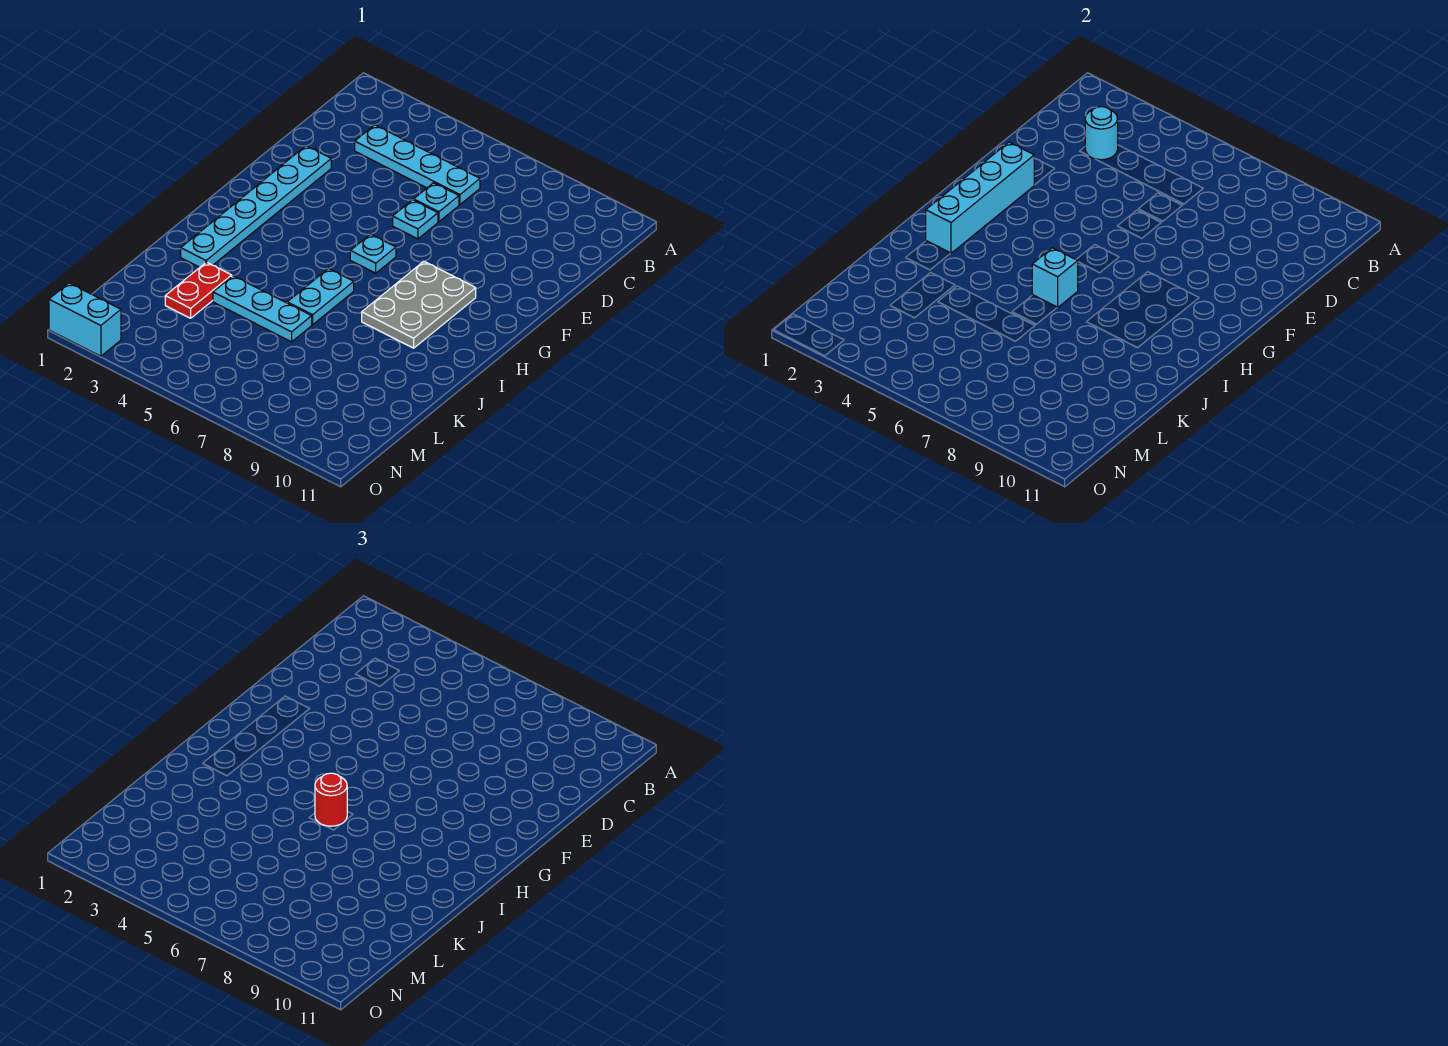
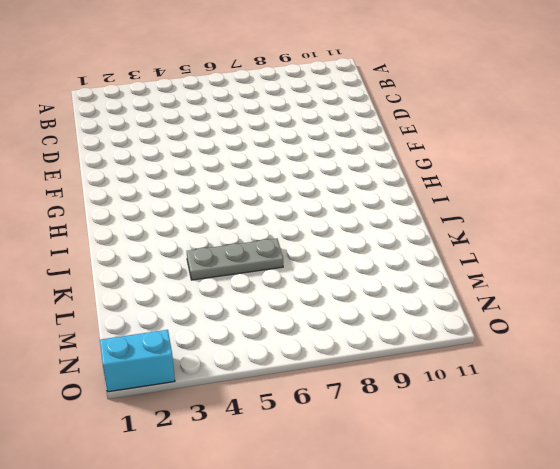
grey plate K4:K6 level 1 -> cyan plate K4:K6 level 1
none -> cyan plate C3:C6 level 1
none -> cyan plate D6 level 1
none -> cyan plate E2:J2 level 1

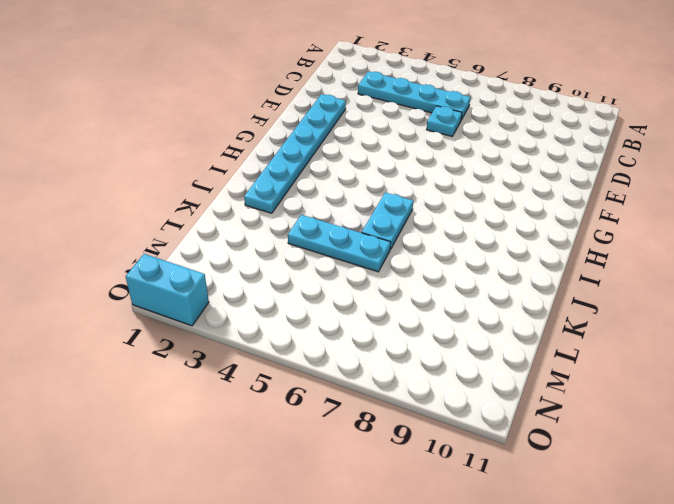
none -> cyan plate E6 level 1
none -> cyan plate G6 level 1
none -> grey plate G8:I9 level 1

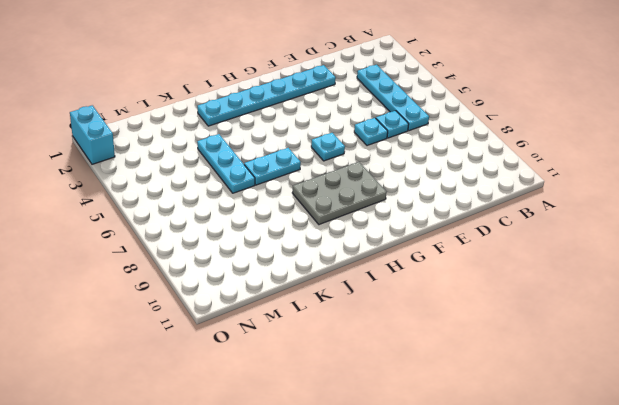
none -> red plate K3:L3 level 1
none -> cyan round brick C3 level 2
none -> cyan brick F2:I2 level 2

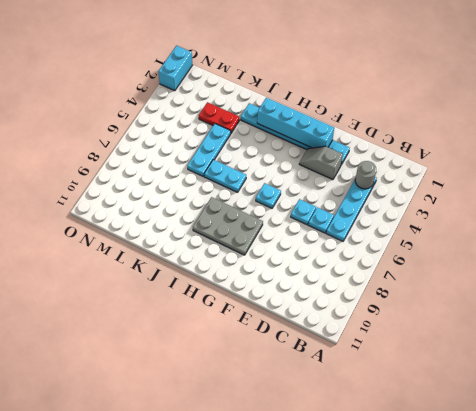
grey round brick C3 level 2 -> cyan round brick C3 level 2
grey slope E3:F3 level 1 top E -> none
none -> cyan brick I6 level 2
none -> red round brick I6 level 3

